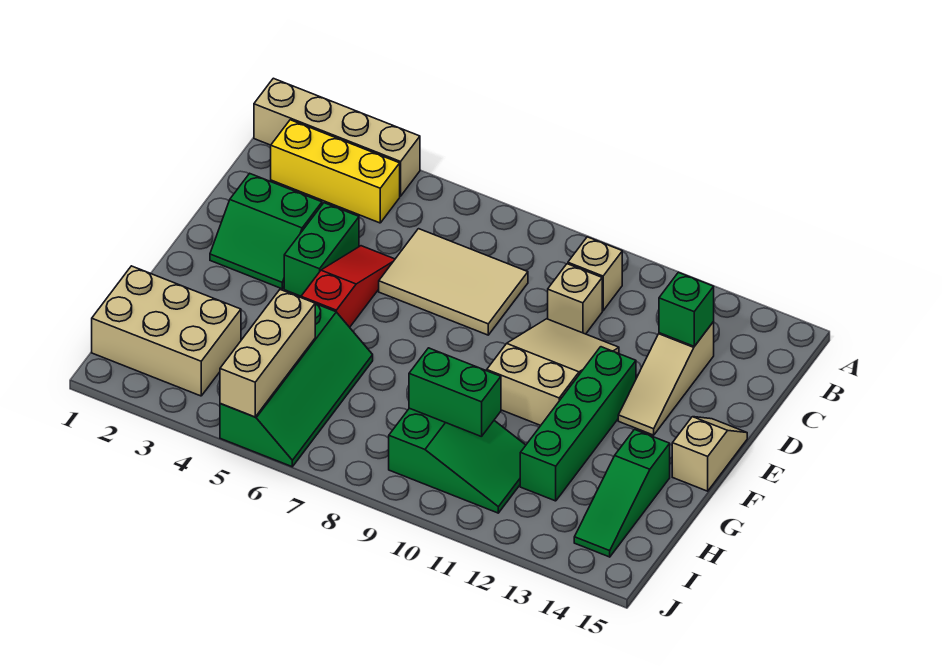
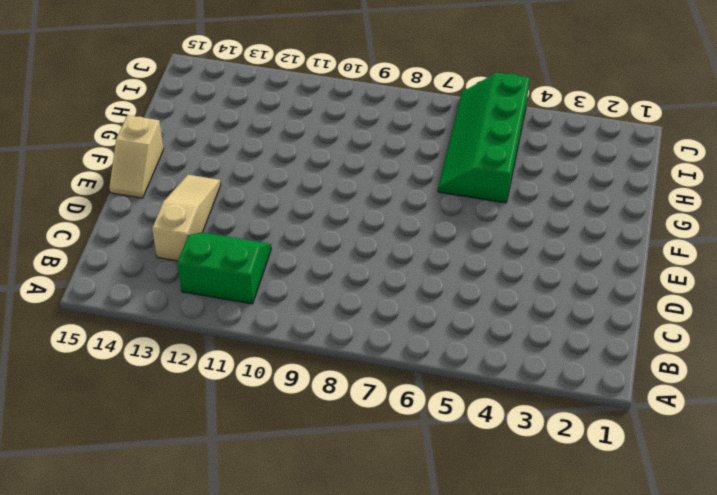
green slope B11:C12 level 1 top B -> green slope D2:E3 level 1 top D
none -> tan brick A1:A4 level 1
none -> yellow brick B2:B4 level 1
none -> tan brick B10 level 1

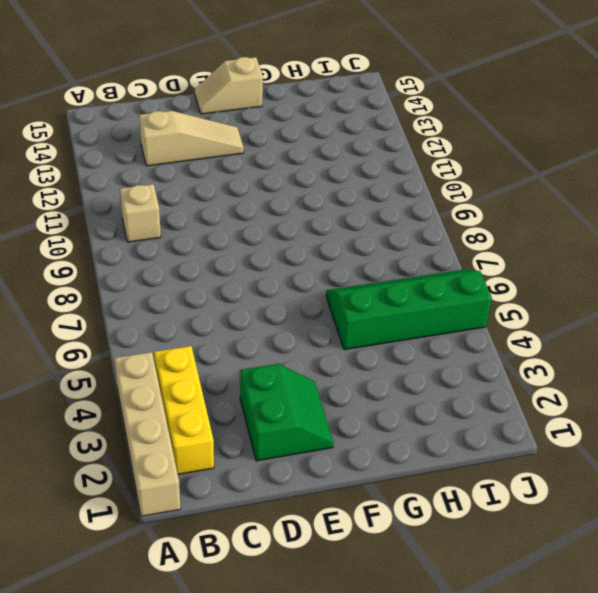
none -> tan tile C6:D8 level 1
none -> tan brick C10 level 1
none -> green brick D4:E4 level 1

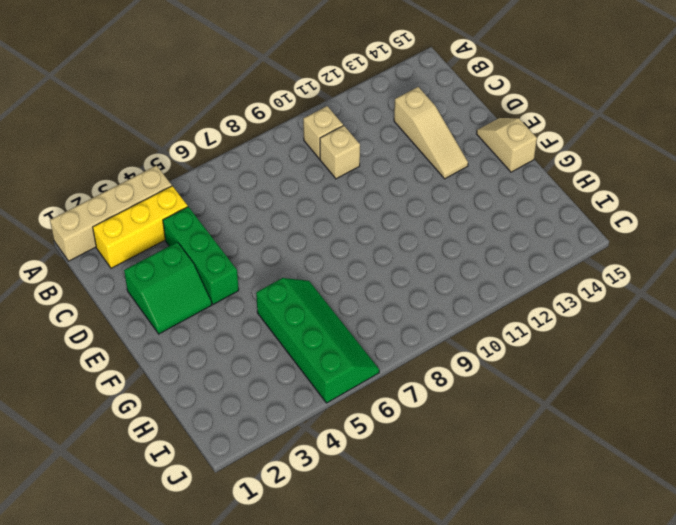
green brick C4:E4 level 1 -> green brick D4:E4 level 1
none -> tan tile C6:D8 level 1
none -> red slope D5:F5 level 1 top F
none -> tan slope D10:F11 level 1 top F

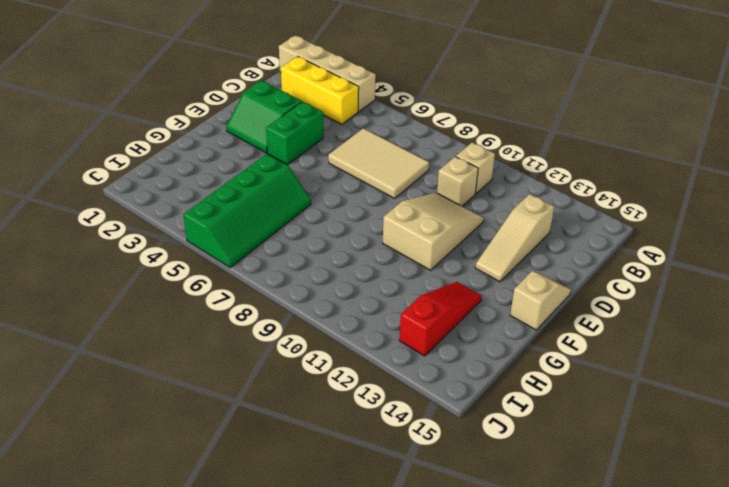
red slope G13:I13 level 1 top I -> red slope D5:F5 level 1 top F
none -> green brick E12:H12 level 1
none -> green slope G14:I14 level 1 top G
none -> tan brick H1:I3 level 1

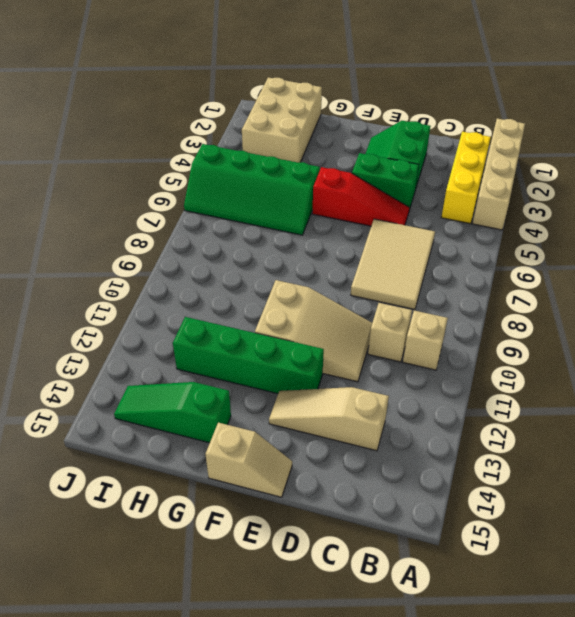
none -> green slope H9:I11 level 1 top 9
none -> green brick C13 level 2
none -> tan brick H5:J5 level 2

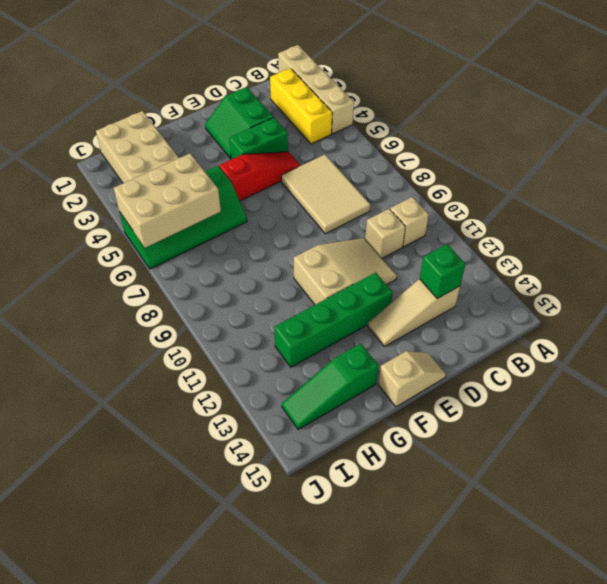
tan brick H5:J6 level 2 -> tan brick H5:J5 level 2
none -> green slope H9:I11 level 1 top 9
none -> green brick H9:H10 level 2

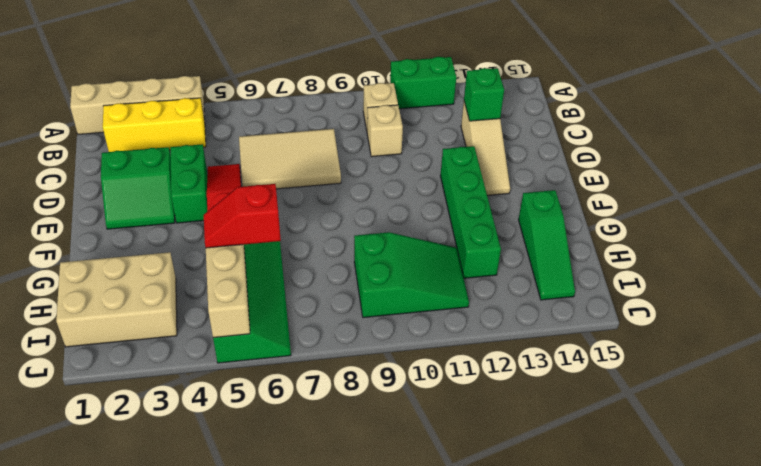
green brick A11:A12 level 1 -> green brick H9:H10 level 2
red slope H5:H6 level 3 top 6 -> none
none -> tan slope D10:F11 level 1 top F
none -> tan slope E15:F15 level 1 top F

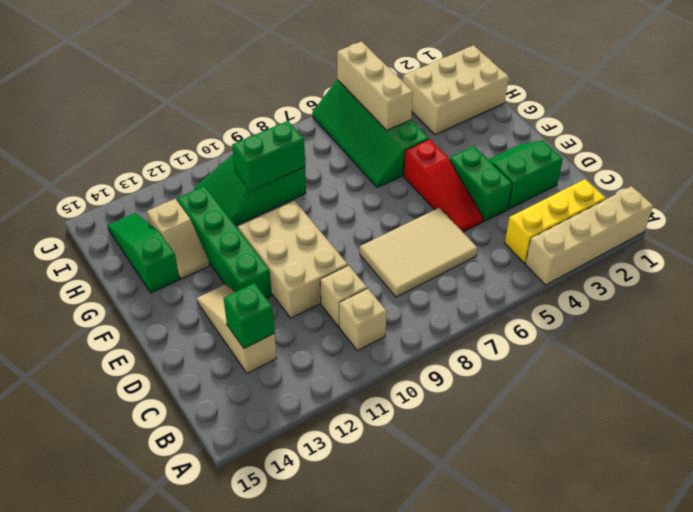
tan brick D10:F11 level 1 -> tan slope D10:F11 level 1 top F
tan slope G13:H13 level 1 top H -> tan slope E15:F15 level 1 top F

